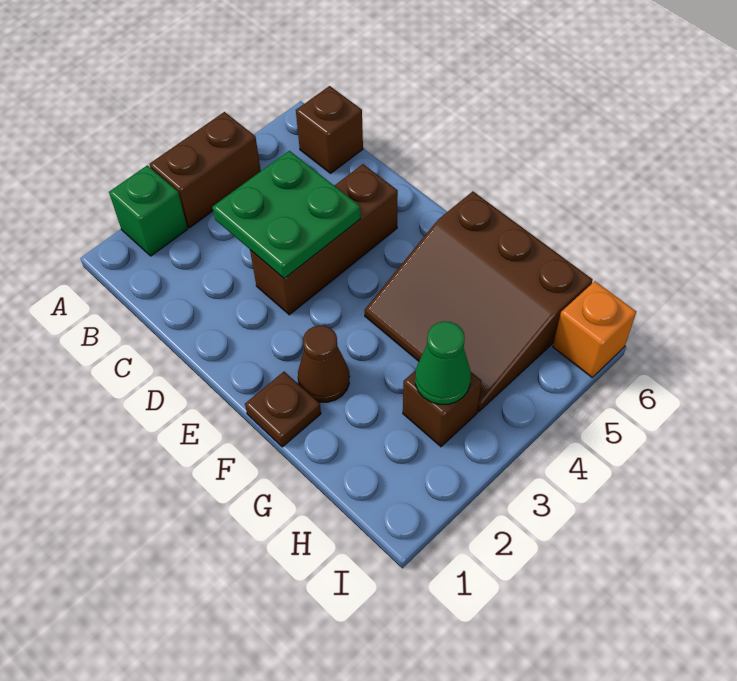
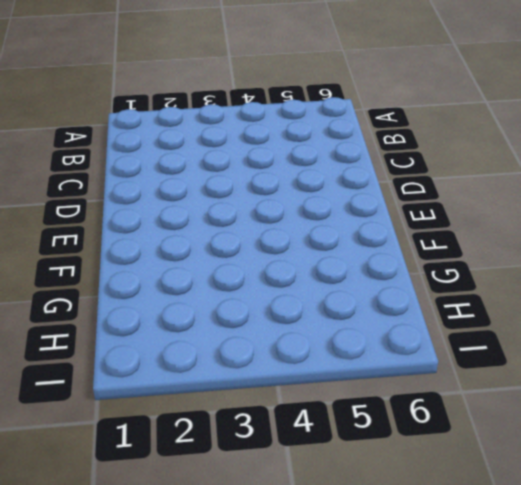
none -> green brick A2 level 1
none -> brown brick A3:A4 level 1

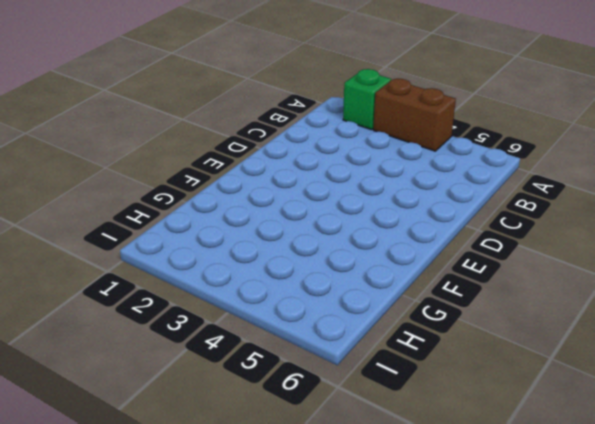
none -> brown brick B6 level 1
none -> brown brick D3:D5 level 1

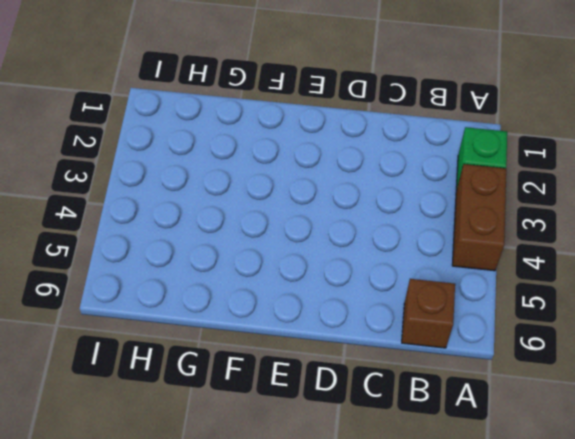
none -> brown brick D3:D5 level 1
none -> brown plate F1 level 1

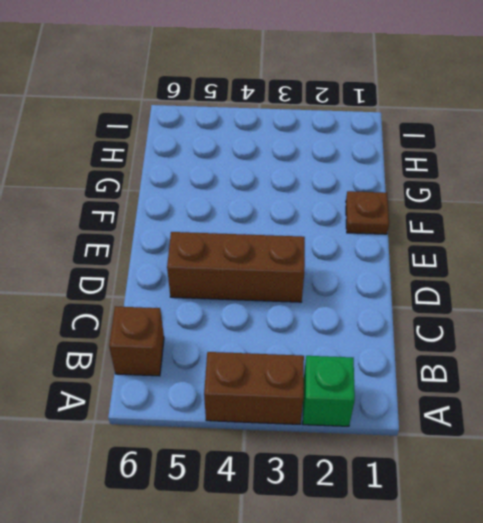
none -> brown cone F2 level 1
none -> brown slope F4:H6 level 1 top 6

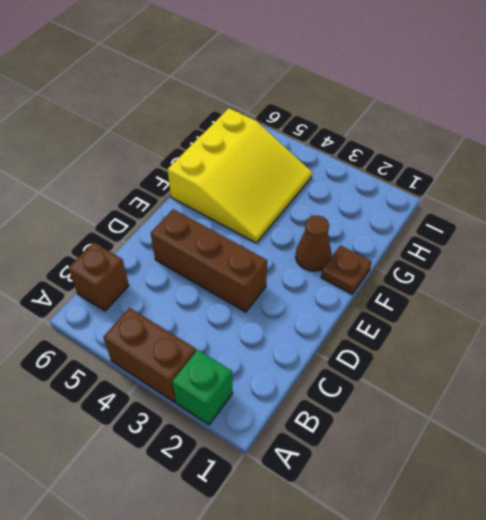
yellow slope F4:H6 level 1 top 6 -> brown slope F4:H6 level 1 top 6
none -> brown brick H3 level 1
none -> orange brick I6 level 1

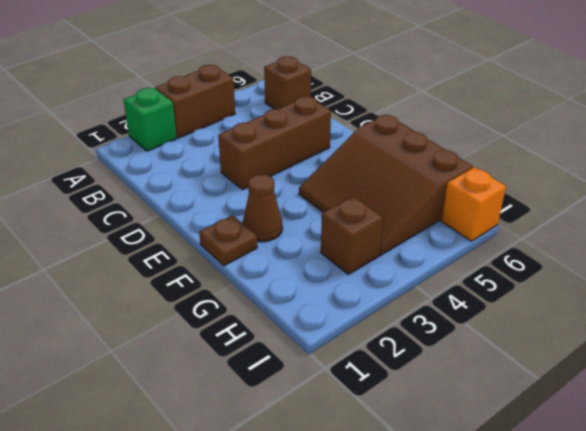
none -> green plate C3:D4 level 2
none -> green cone H3 level 2

